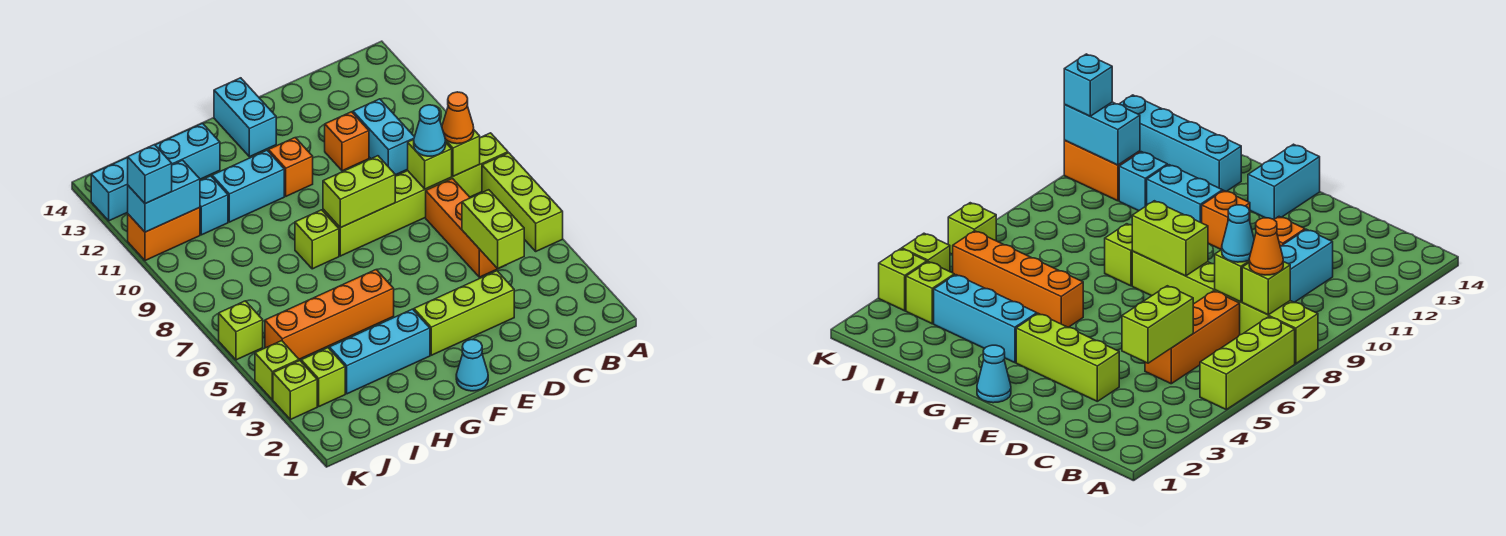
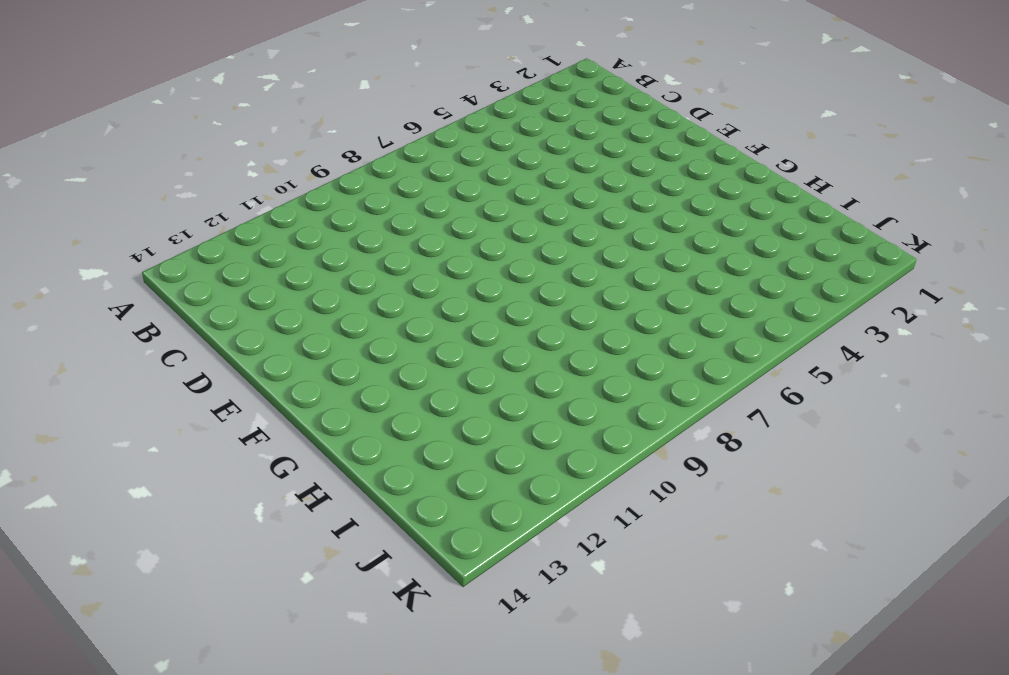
none -> lime brick A5:A7 level 1
none -> lime brick A8:F8 level 1
none -> orange brick C5:C7 level 1

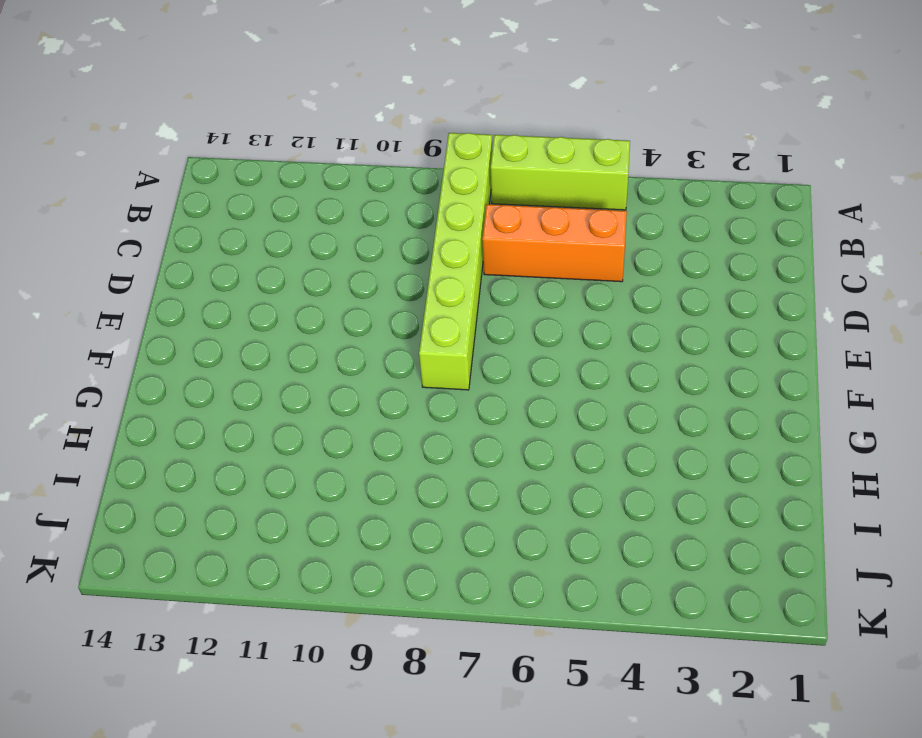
none -> cyan brick C10:C11 level 1
none -> lime brick D3:F3 level 1
none -> orange brick D11 level 1

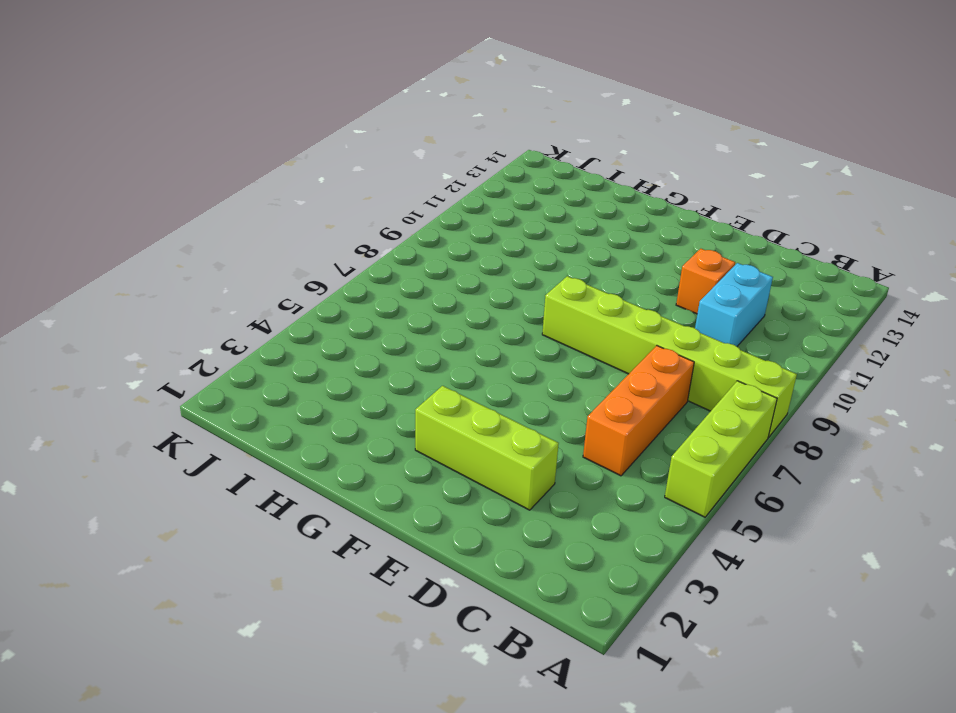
none -> cyan cone F1 level 1
none -> orange brick F11 level 1
none -> cyan brick F13:F14 level 1

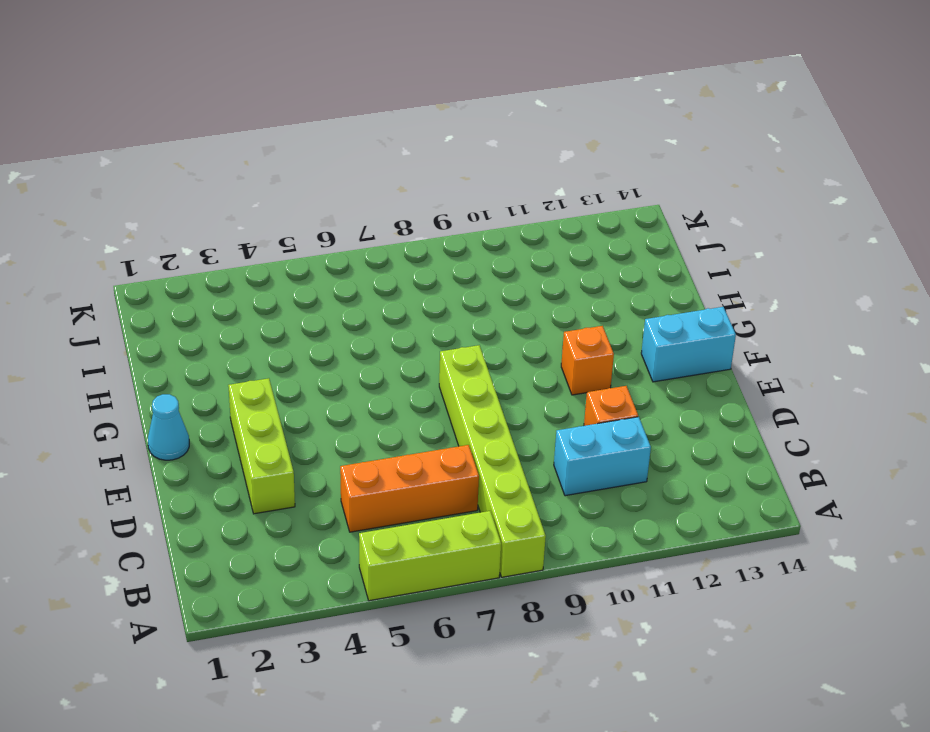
none -> cyan brick G3:I3 level 1
none -> orange brick G5:J5 level 1
none -> lime brick G8 level 1

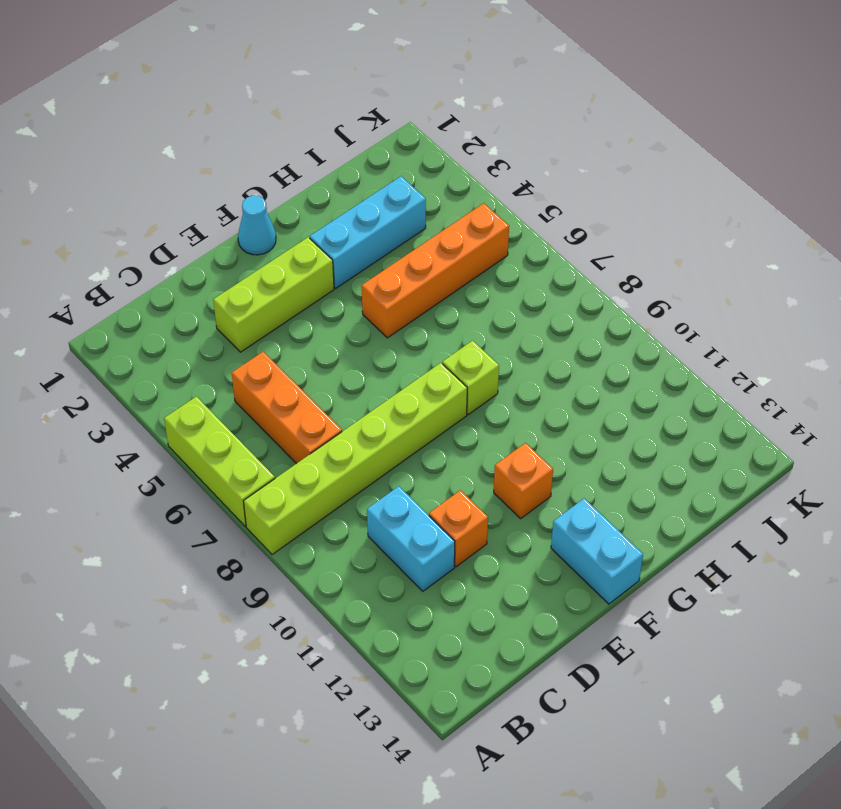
none -> cyan brick G11:H11 level 1
none -> cyan brick H13:K13 level 1
none -> cyan brick I11 level 1

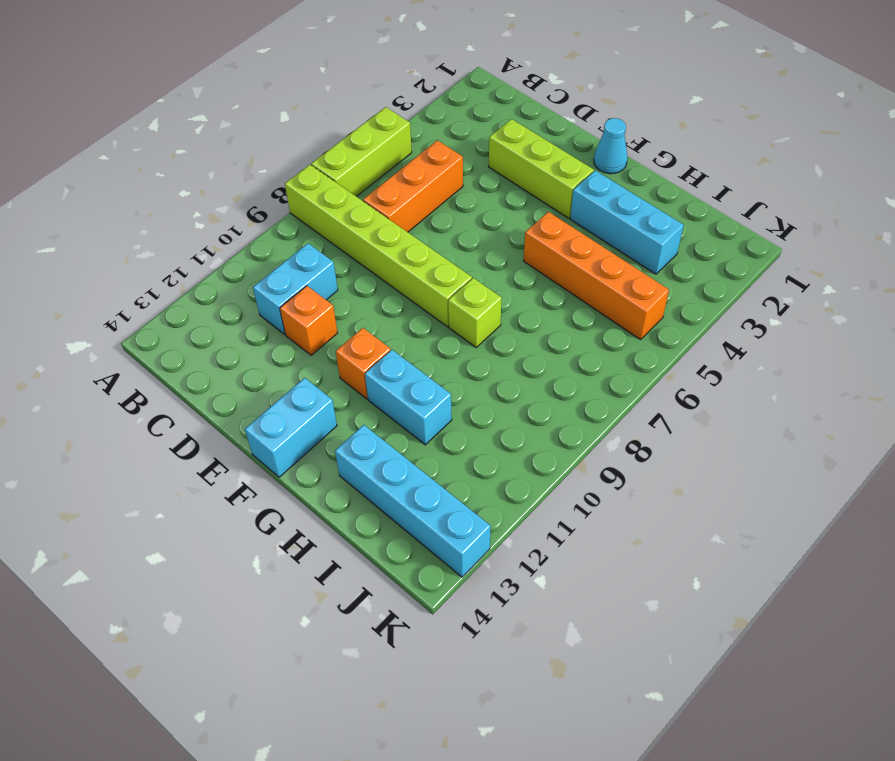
none -> cyan brick I11 level 1
none -> lime brick J3 level 1
none -> orange brick J11:K11 level 1

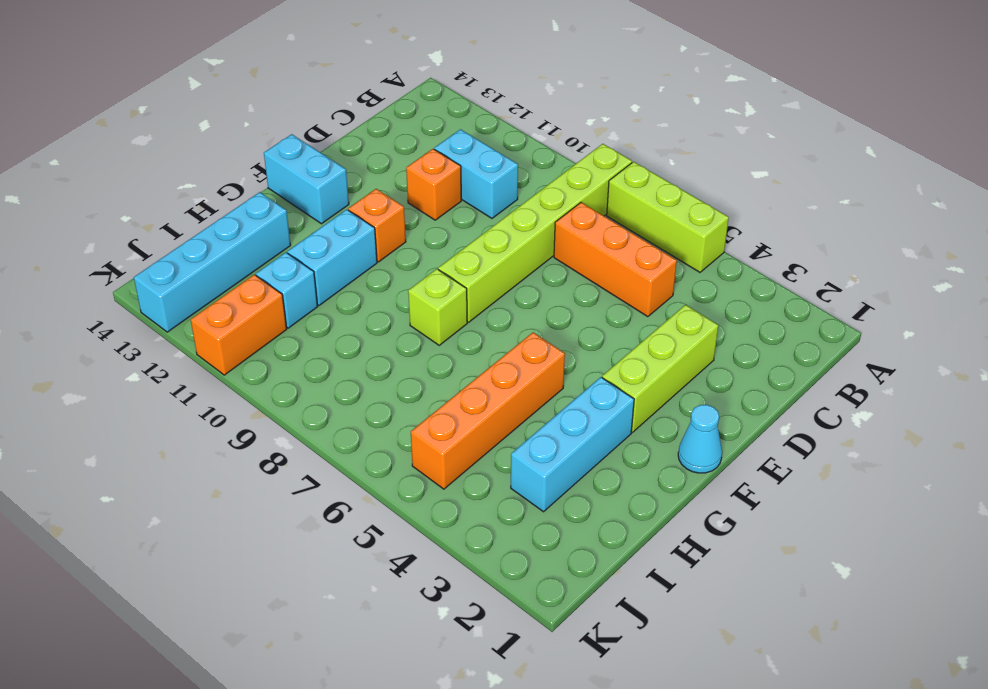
none -> lime brick J3 level 1
none -> lime brick K3 level 1
none -> lime brick K4 level 1

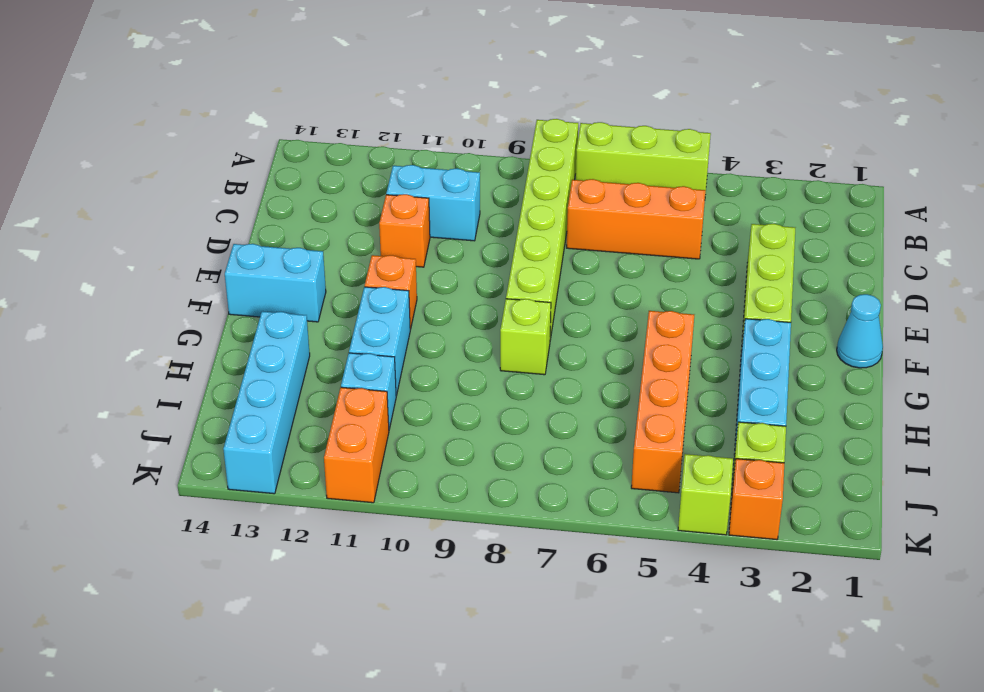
orange brick K3 level 1 -> lime brick K3 level 1
none -> lime brick K6 level 1
none -> lime brick B8 level 2
none -> lime brick C4:C5 level 2

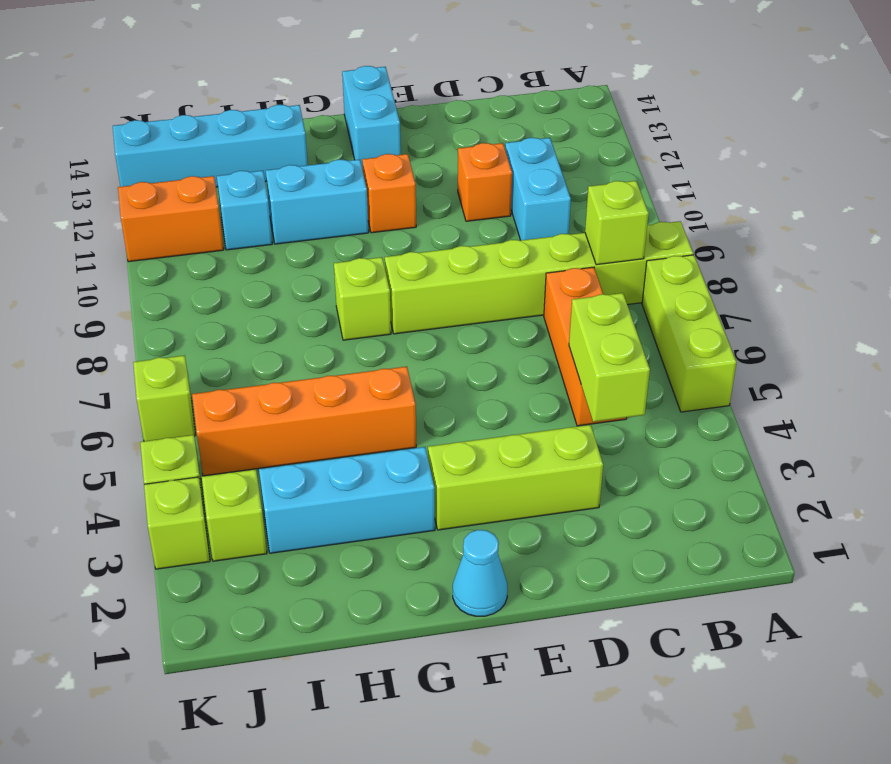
none -> lime brick C8 level 2
none -> lime brick E8:F8 level 2
none -> cyan brick J11:K11 level 2

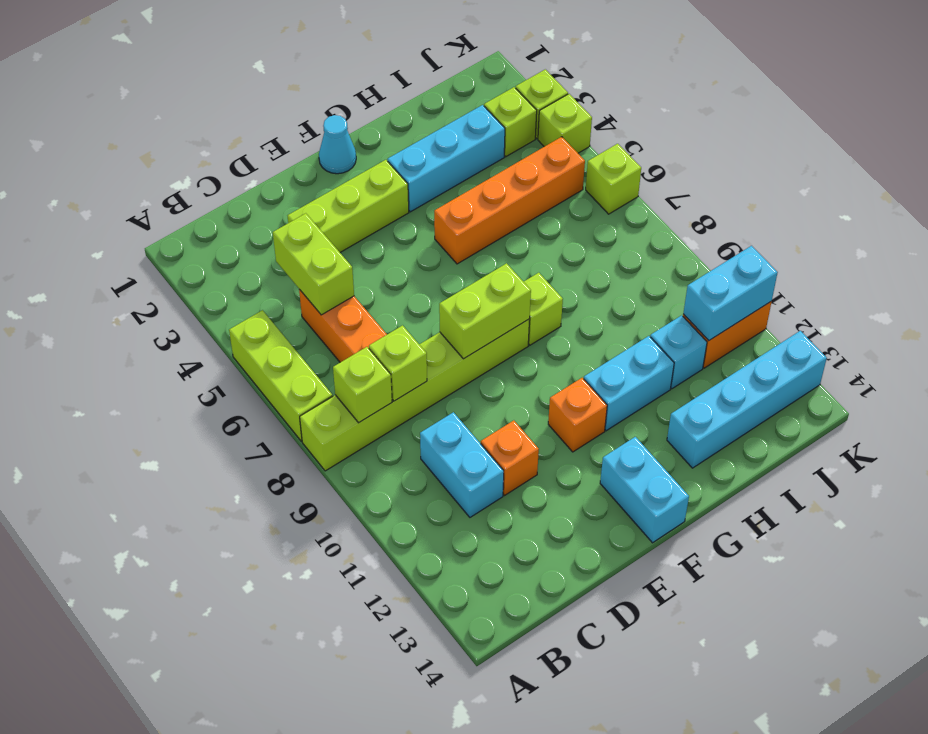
none -> orange cone B8 level 3
none -> cyan cone C8 level 3
none -> cyan brick K11 level 3

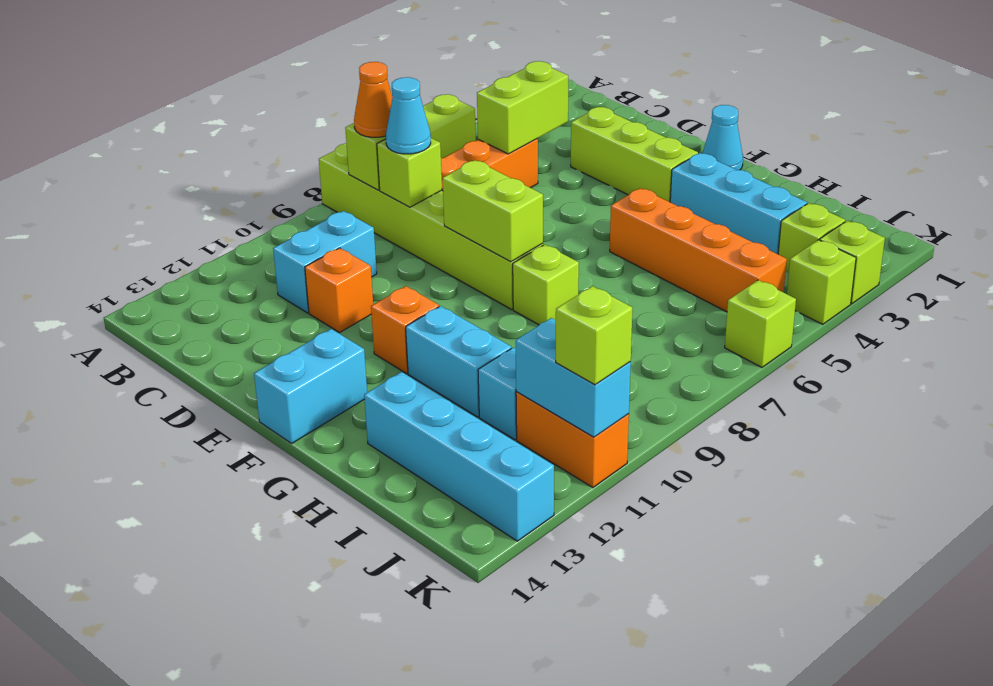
lime brick K11 level 3 -> cyan brick K11 level 3

